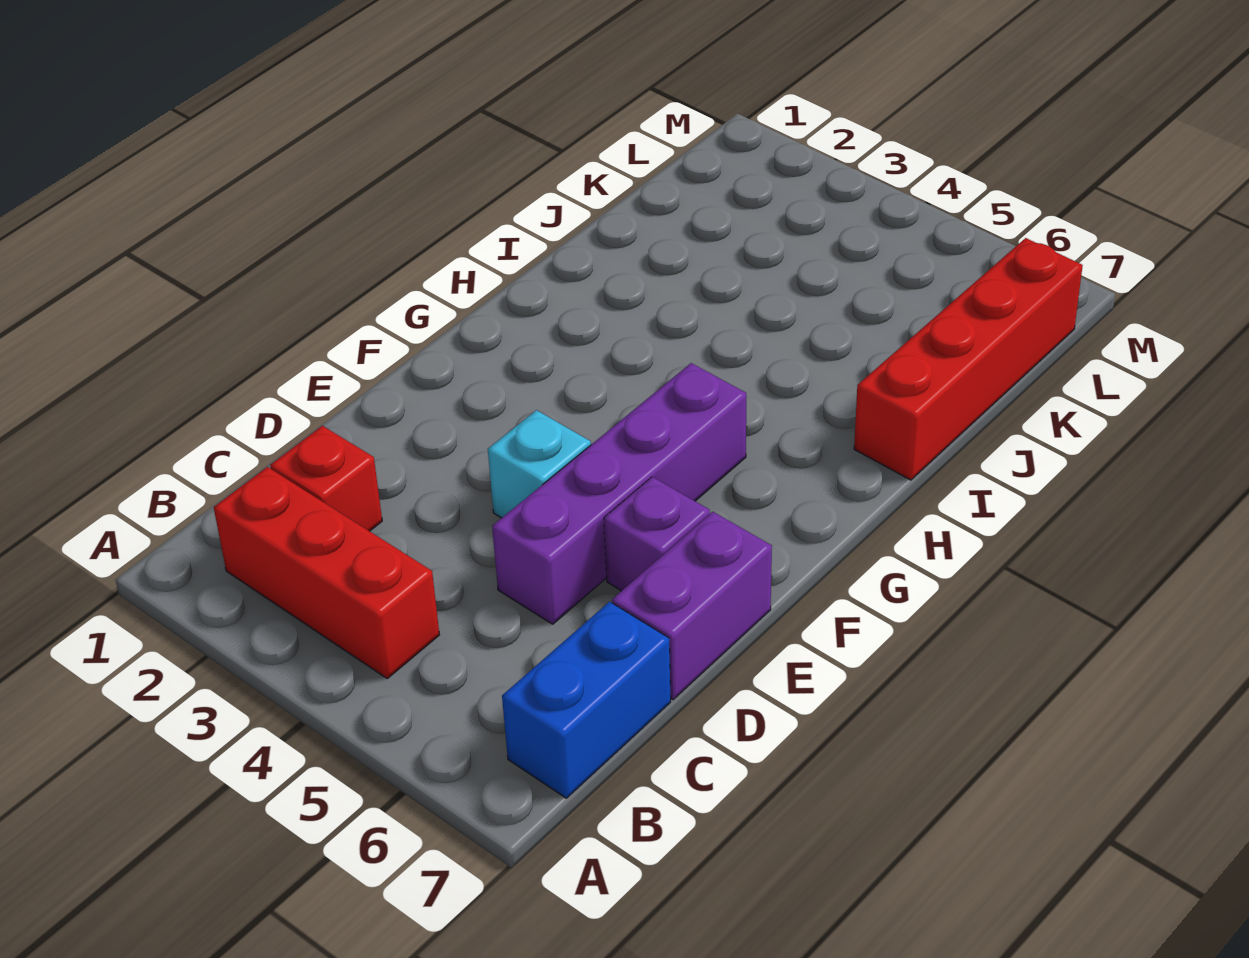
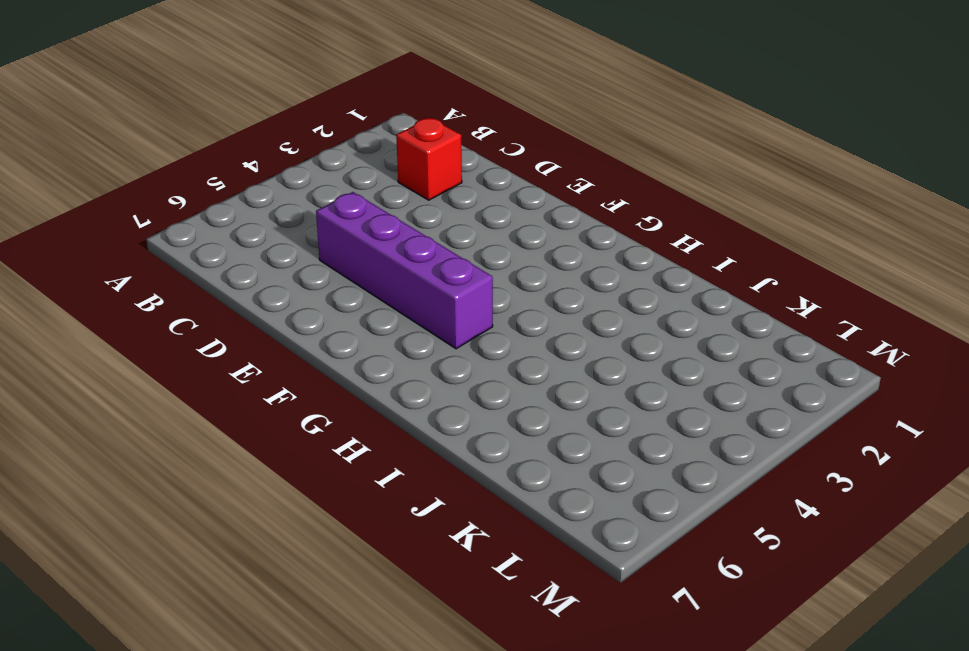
none -> red brick B2:B4 level 1
none -> blue brick B7:C7 level 1

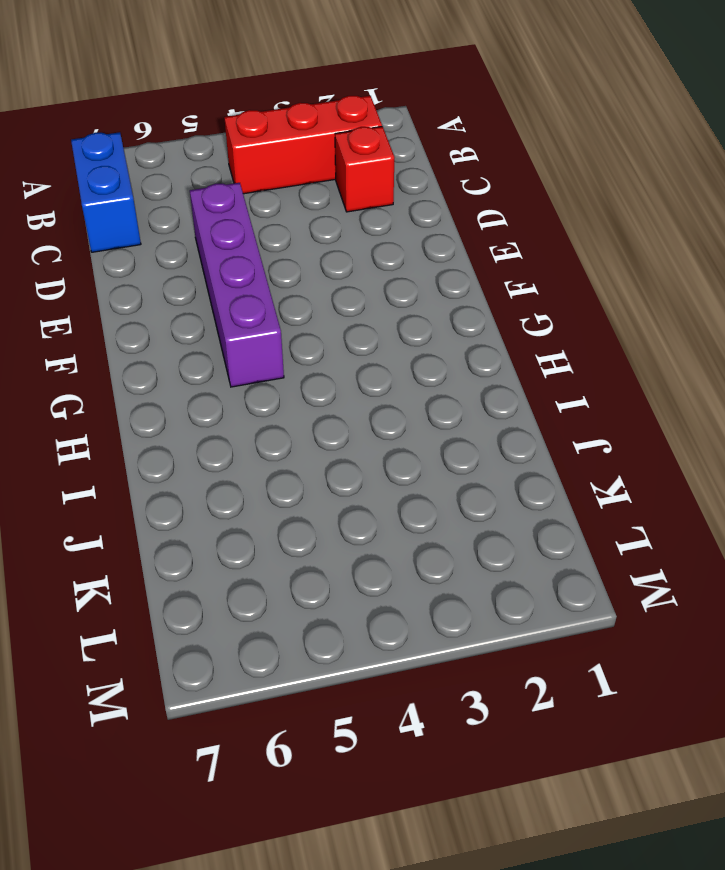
none -> purple brick D7:E7 level 1
none -> cyan brick E4 level 1

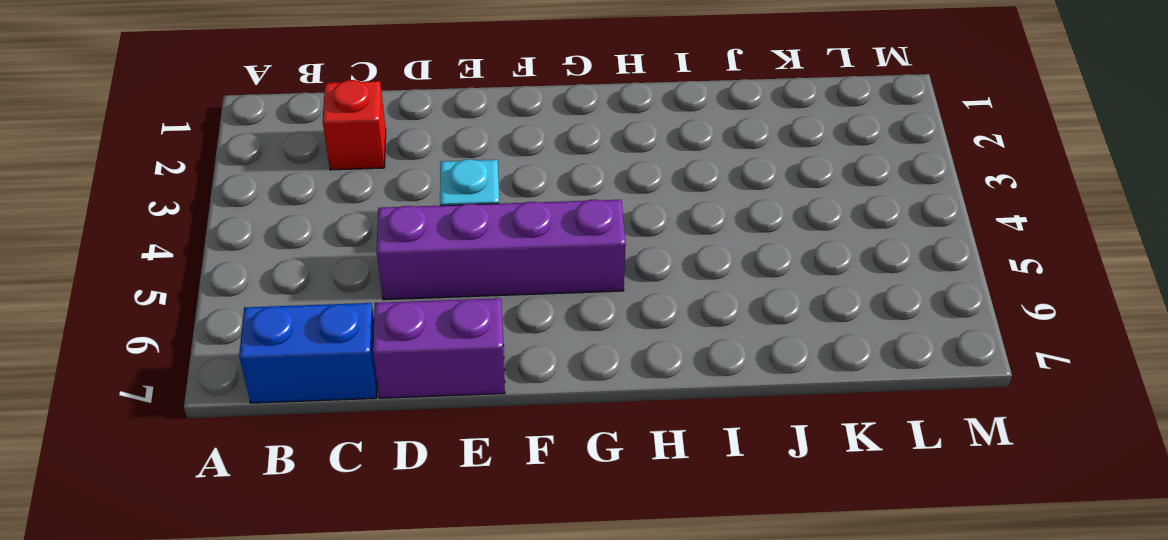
none -> red brick B2:B4 level 1
none -> purple brick E6 level 1

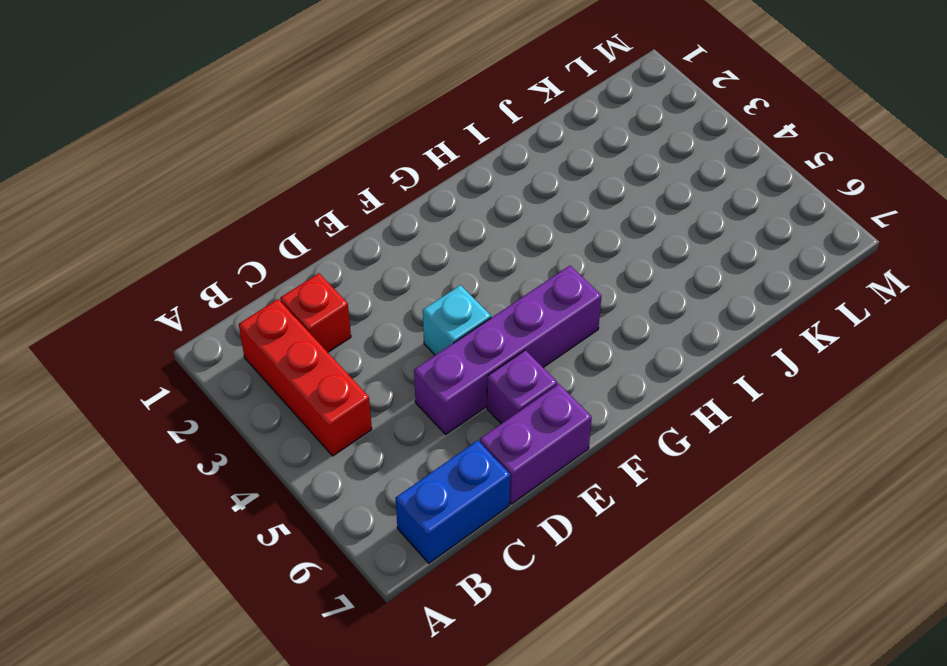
none -> red brick I7:L7 level 1

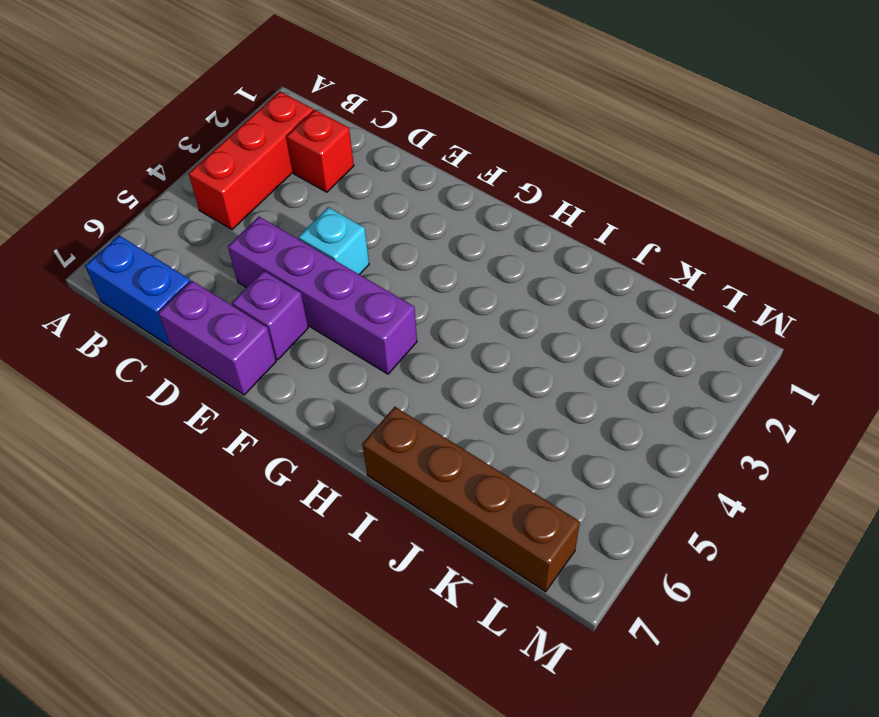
brown brick I7:L7 level 1 -> red brick I7:L7 level 1

